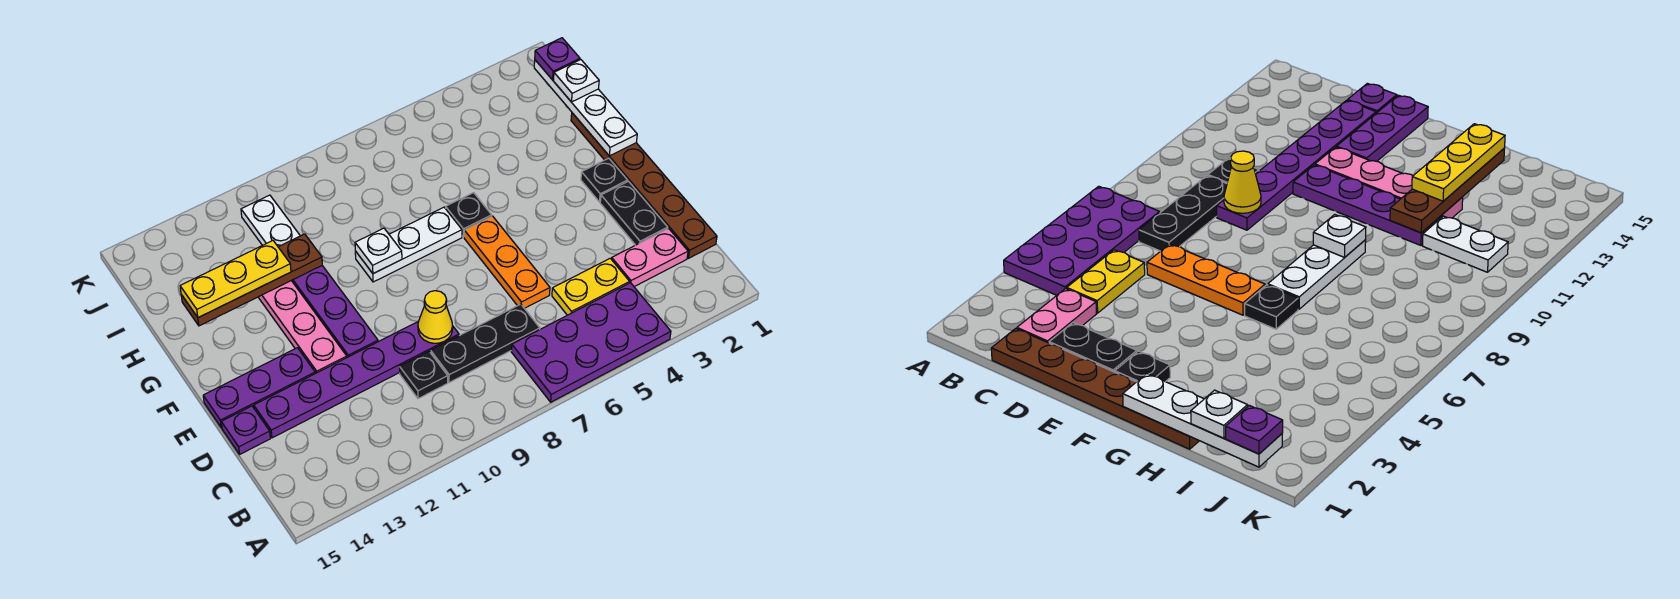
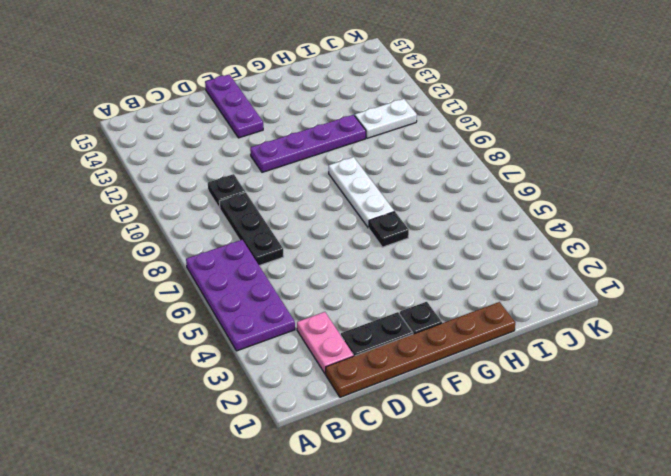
none -> yellow plate C4:C5 level 1
none -> orange plate D6:F6 level 1
none -> purple plate D9:D14 level 1

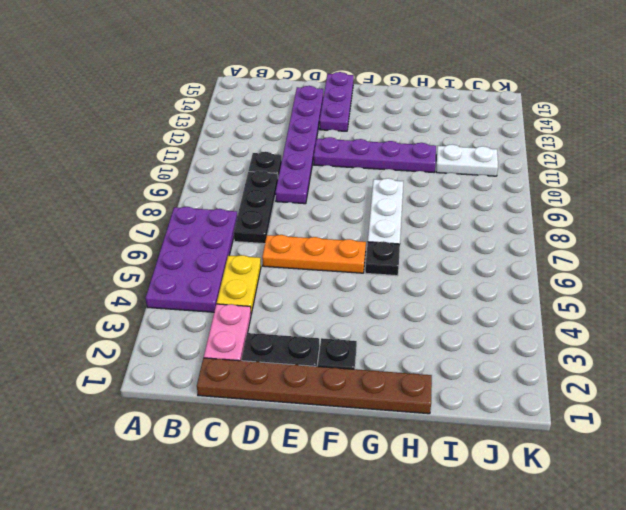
none -> purple plate D15 level 1
none -> pink plate E12:H12 level 1
none -> yellow cone D9 level 2

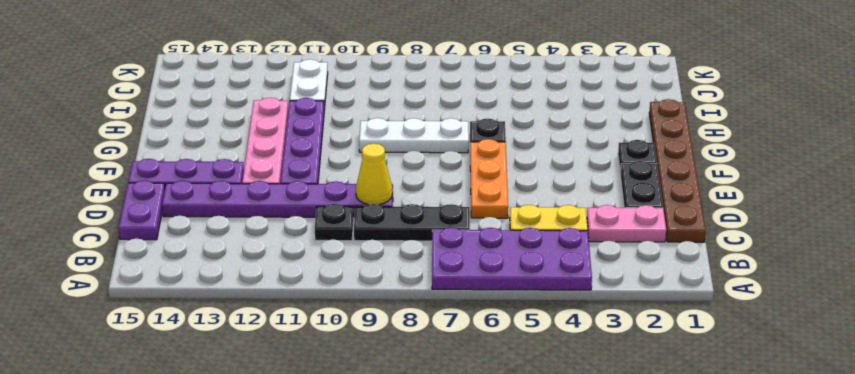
purple plate C15:D15 level 1 -> purple plate D15 level 1
none -> white plate G1:J1 level 2
none -> white plate G9 level 2
none -> brown plate H11:H14 level 2

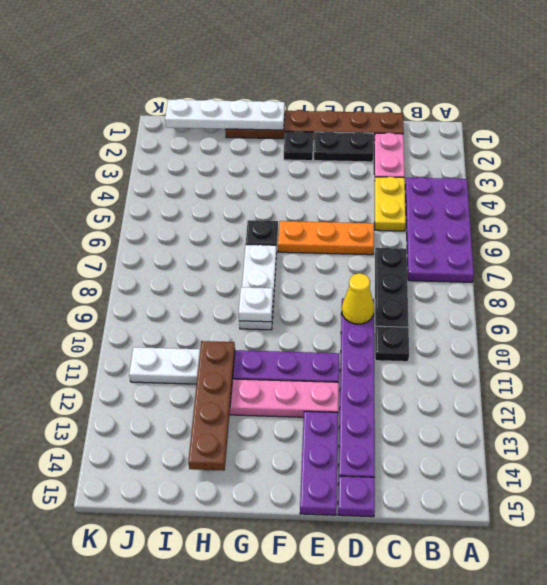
none -> yellow plate H12:H14 level 3
none -> white plate I1 level 3
none -> purple plate J1 level 3

